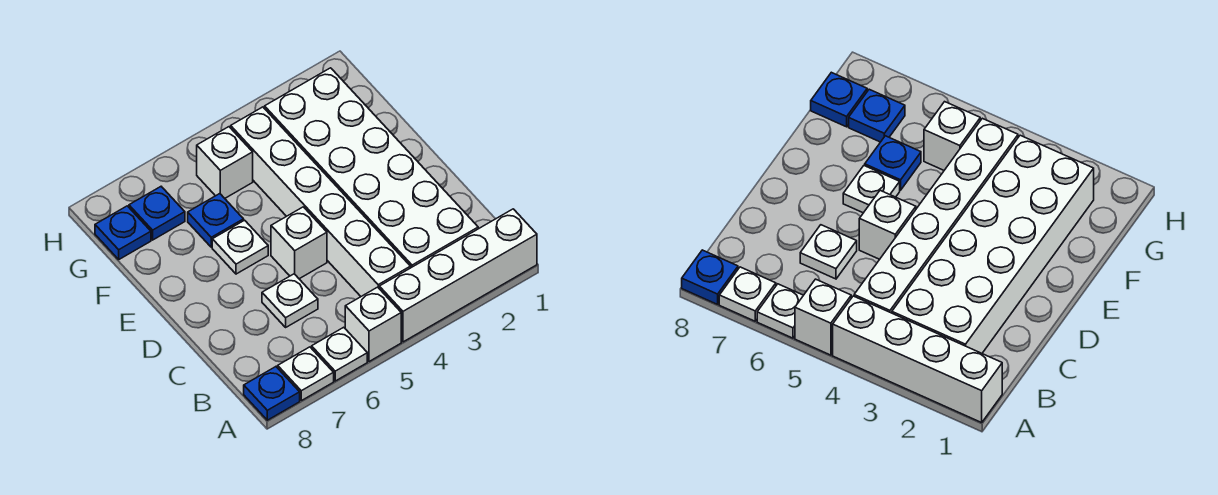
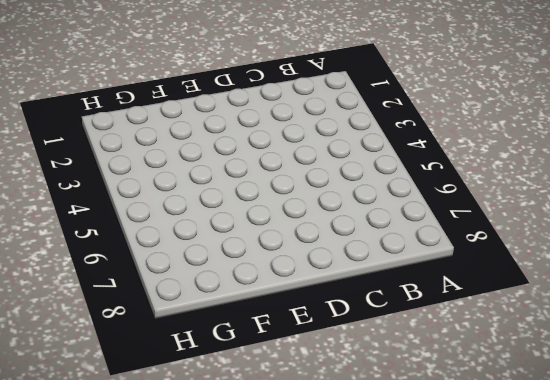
none -> white brick A1:A4 level 1
none -> white brick A5 level 1
none -> white plate A6 level 1

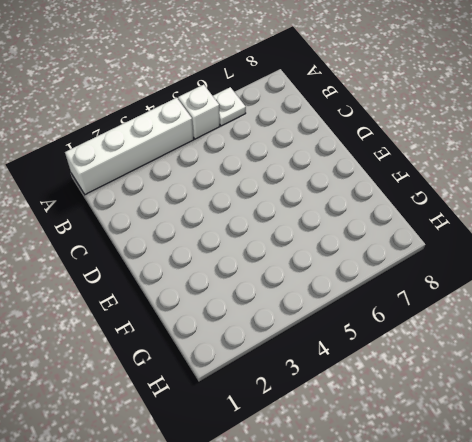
none -> white plate A7 level 1
none -> blue plate A8 level 1
none -> white brick B2:G3 level 1

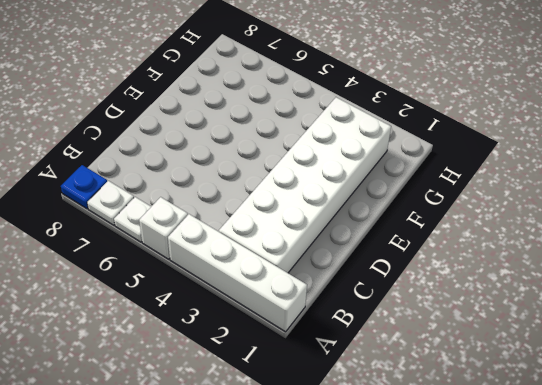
none -> white brick B4:G4 level 1
none -> white plate C6 level 1
none -> white brick D5 level 1

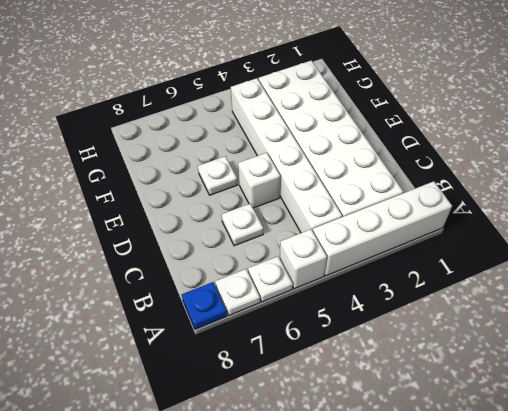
none -> blue plate F6 level 1
none -> white brick G5 level 1
none -> blue plate G7 level 1

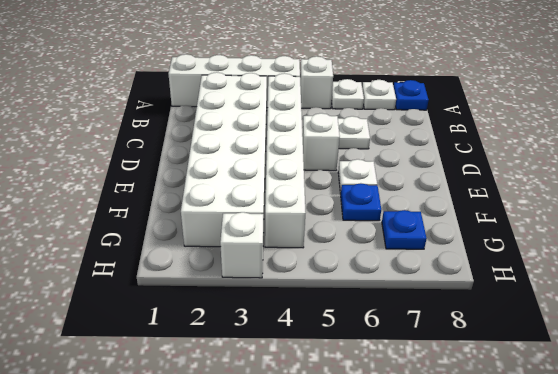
white brick H3 level 1 -> white brick G5 level 1
none -> blue plate G8 level 1

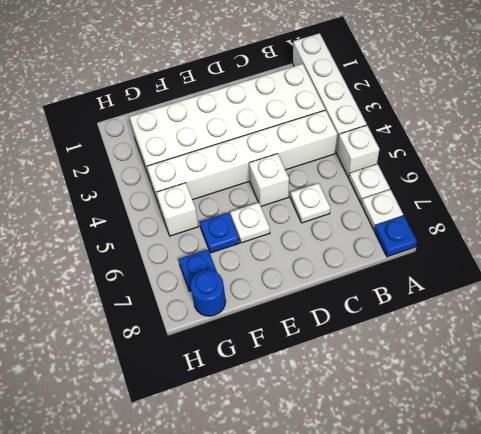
blue round brick G8 level 1 -> blue plate G8 level 1

